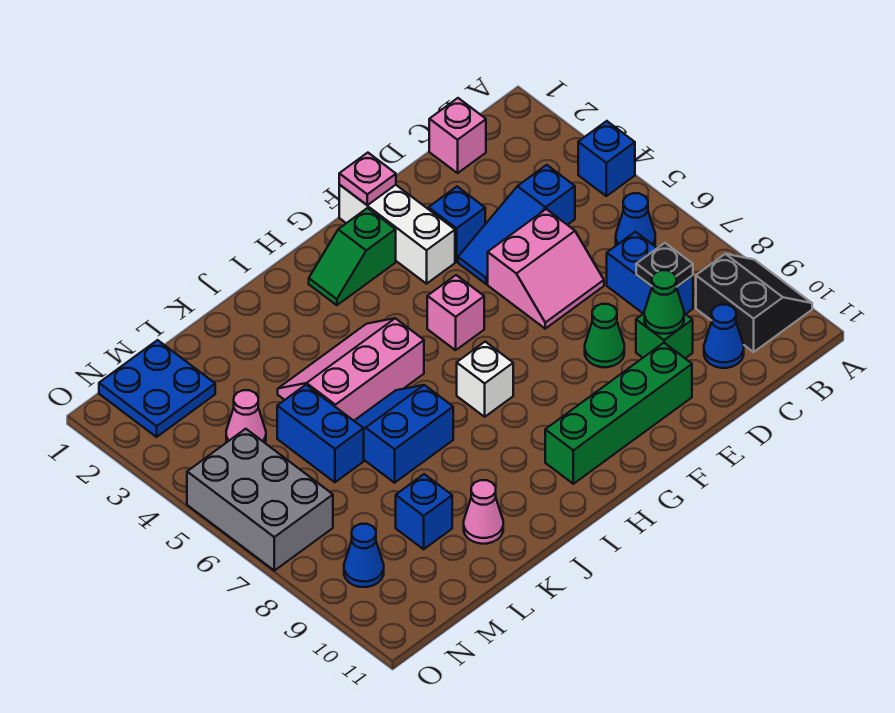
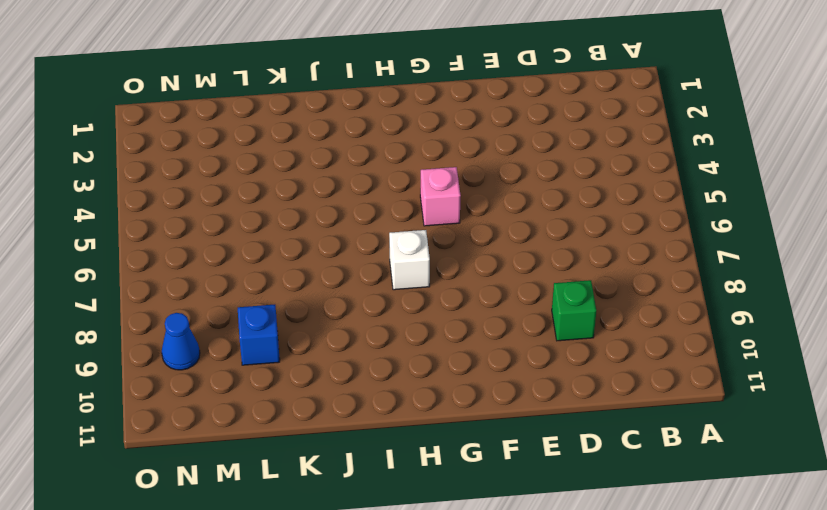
none -> blue brick A4 level 1
none -> black slope A9:B10 level 1 top B
none -> blue cone B6 level 1

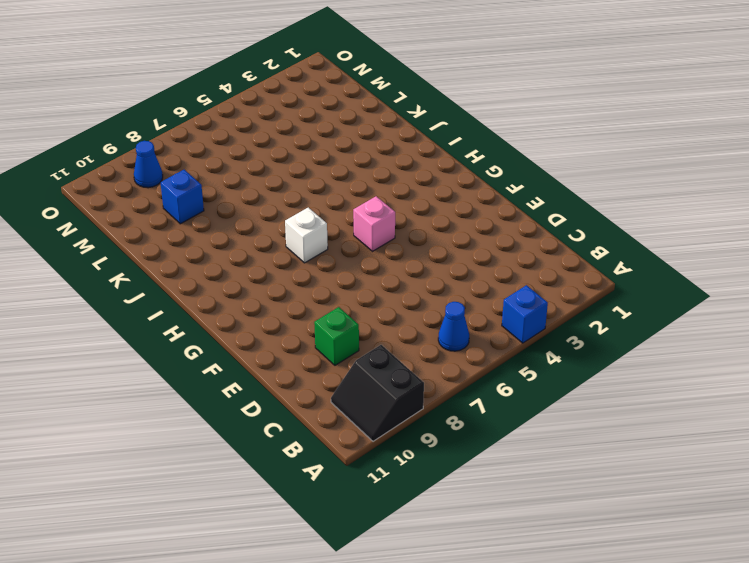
black slope A9:B10 level 1 top 9 -> black slope A9:B10 level 1 top B
none -> pink brick C1 level 1
none -> blue slope C4:E4 level 1 top C
none -> blue brick C7:C8 level 1

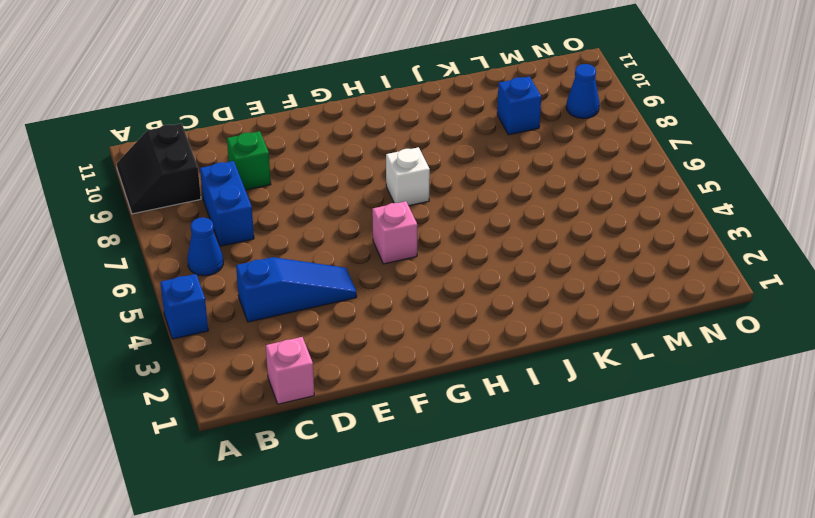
none -> blue cone C10 level 1
none -> pink slope D5:E6 level 1 top 5
none -> blue brick E3 level 1

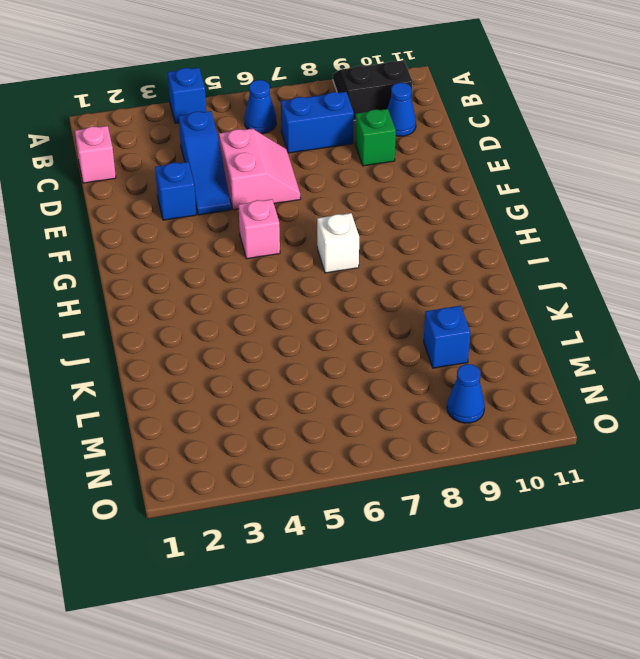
none -> green cone E8 level 1
none -> green brick E10:H10 level 1
none -> white brick F1:F3 level 1

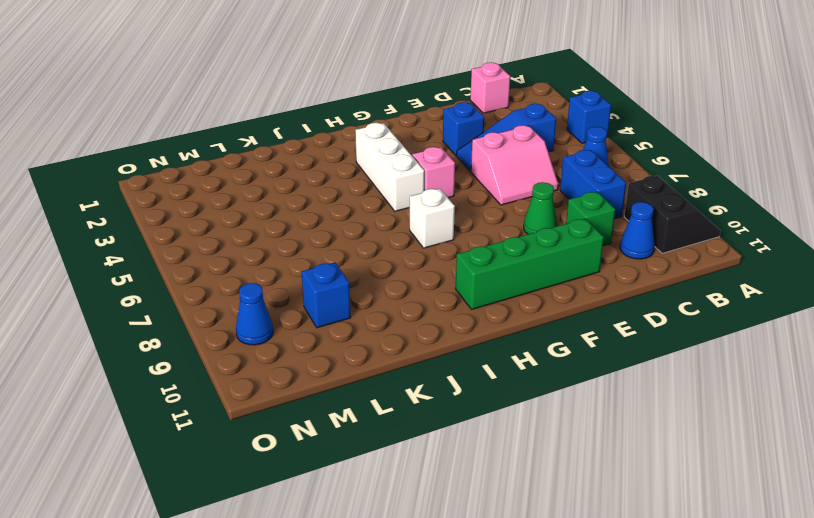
white brick H3:H5 level 1 -> white brick F1:F3 level 1
none -> green slope G2:H2 level 1 top G
none -> pink slope I4:K5 level 1 top 5
none -> blue slope J6:K7 level 1 top 7

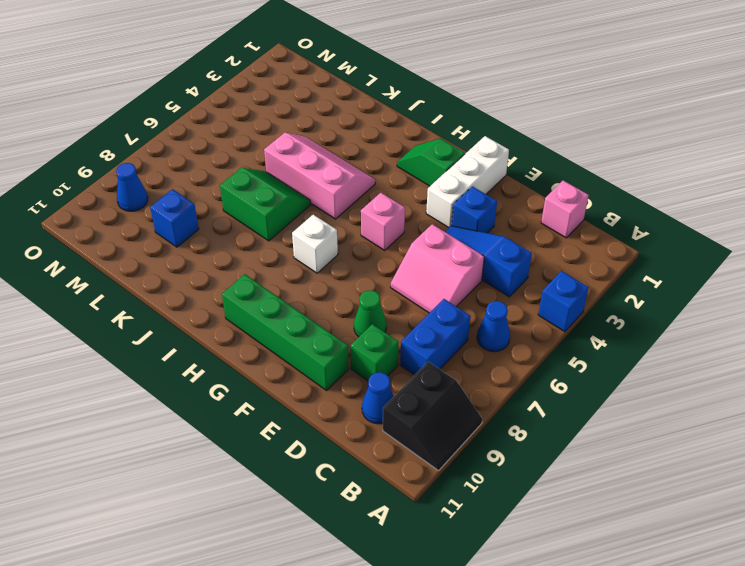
green slope J6:K7 level 1 top 7 -> blue slope J6:K7 level 1 top 7
none -> pink cone K10 level 1
none -> blue brick L5:L6 level 1
none -> blue plate M1:N2 level 1

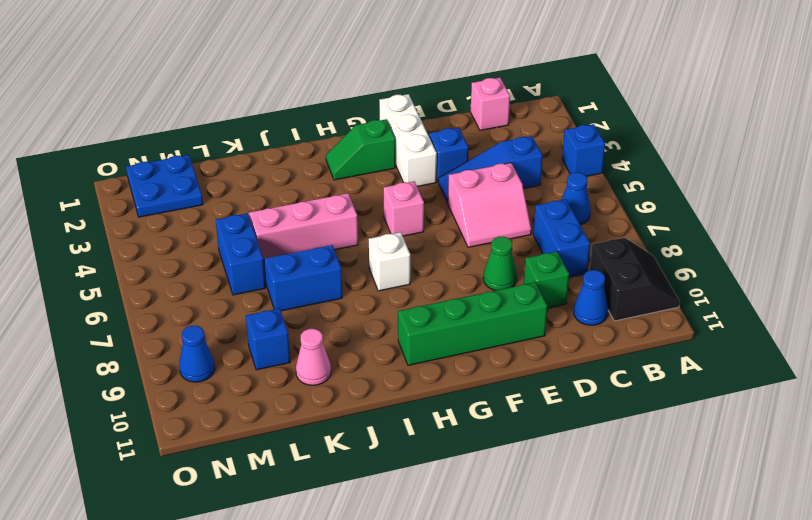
none -> pink cone M4 level 1
none -> grey brick N5:O7 level 1
none -> black plate C8 level 2

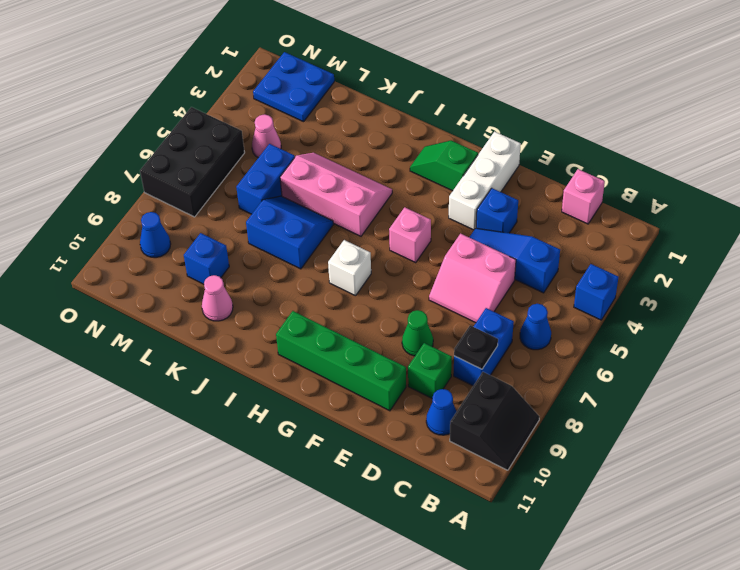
black brick N5:O7 level 1 -> grey brick N5:O7 level 1
none -> green cone D9 level 2
none -> pink plate F1 level 2

